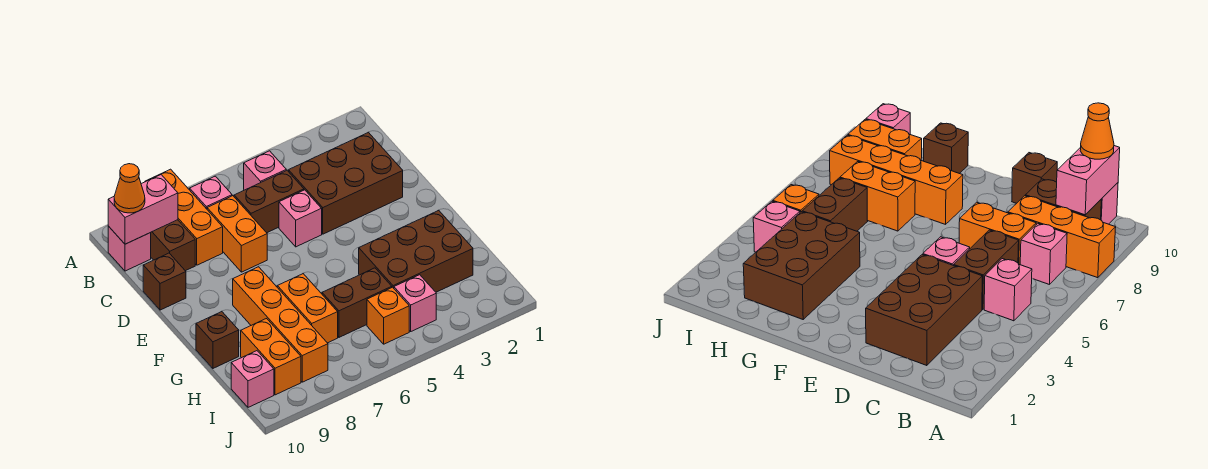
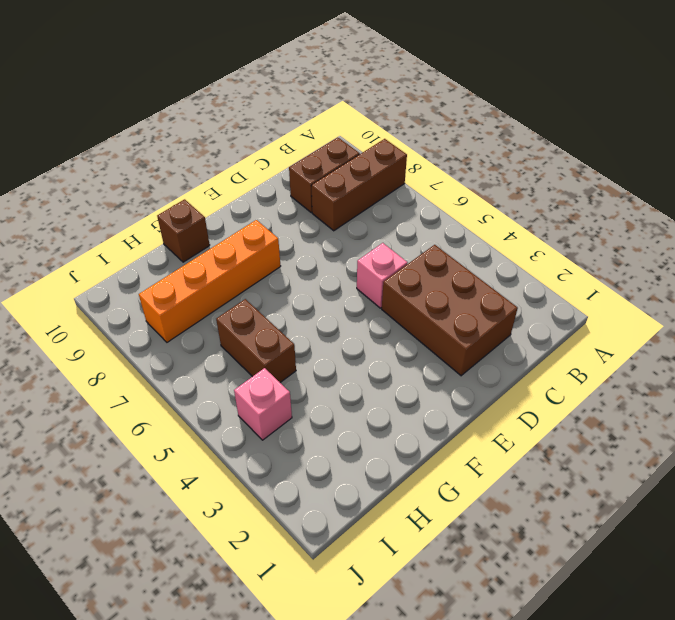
brown brick A8:C8 level 1 -> orange brick A8:C8 level 1
none -> pink brick B5 level 1
none -> pink brick B7 level 1
none -> pink brick B10 level 1

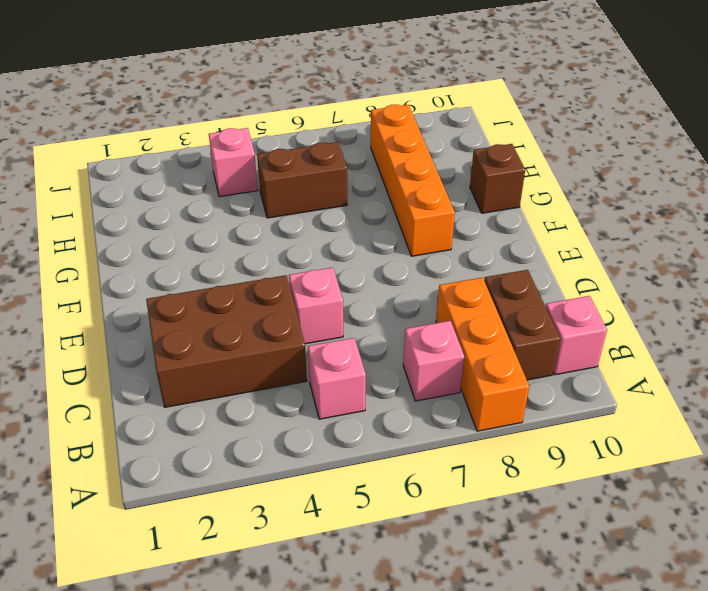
none -> brown brick C5:C6 level 1
none -> orange brick C7:D7 level 1
none -> brown brick D10 level 1

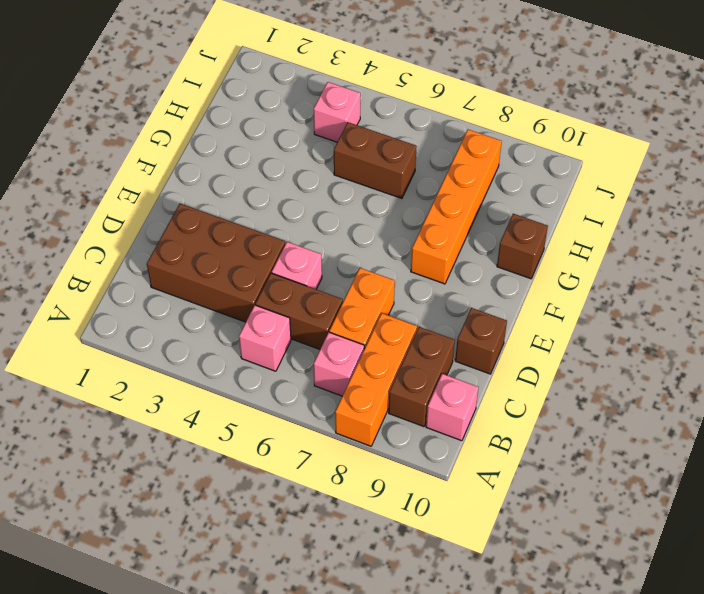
none -> brown brick G2:H4 level 1
none -> orange brick G7:H7 level 1
none -> orange brick H9:I9 level 1

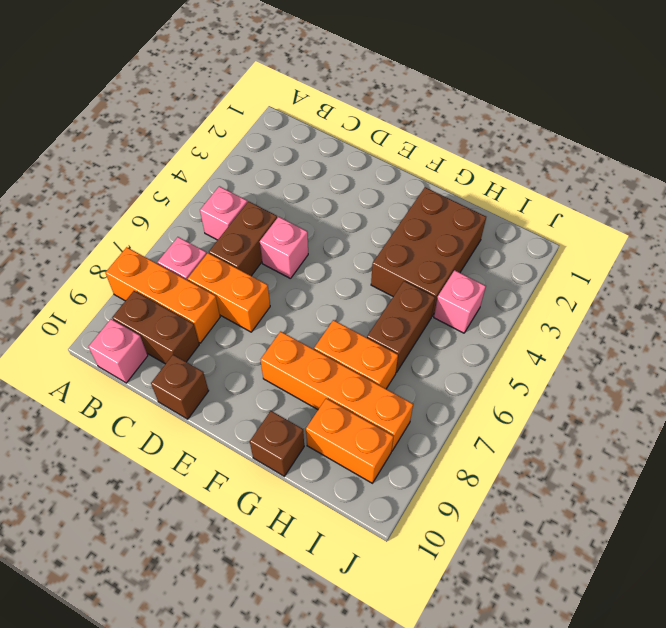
none -> brown brick C2:D4 level 1
none -> orange brick I5 level 1
none -> pink brick I10 level 1

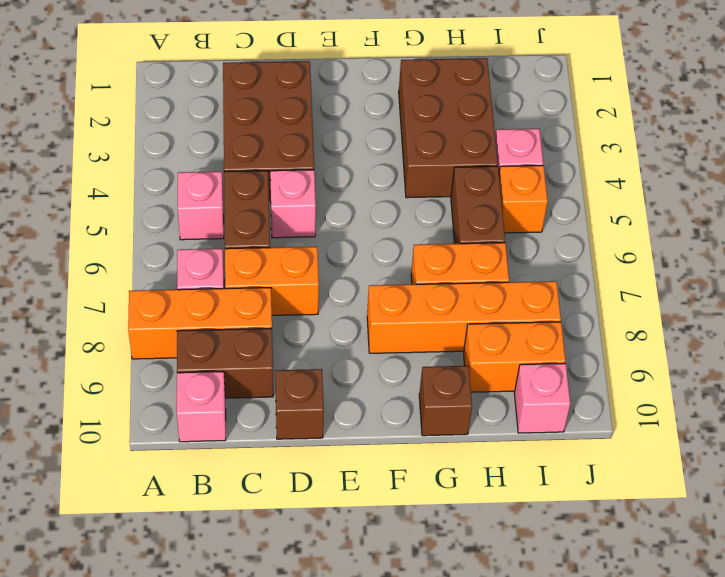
none -> pink brick B9:B10 level 2
none -> orange cone B10 level 3

